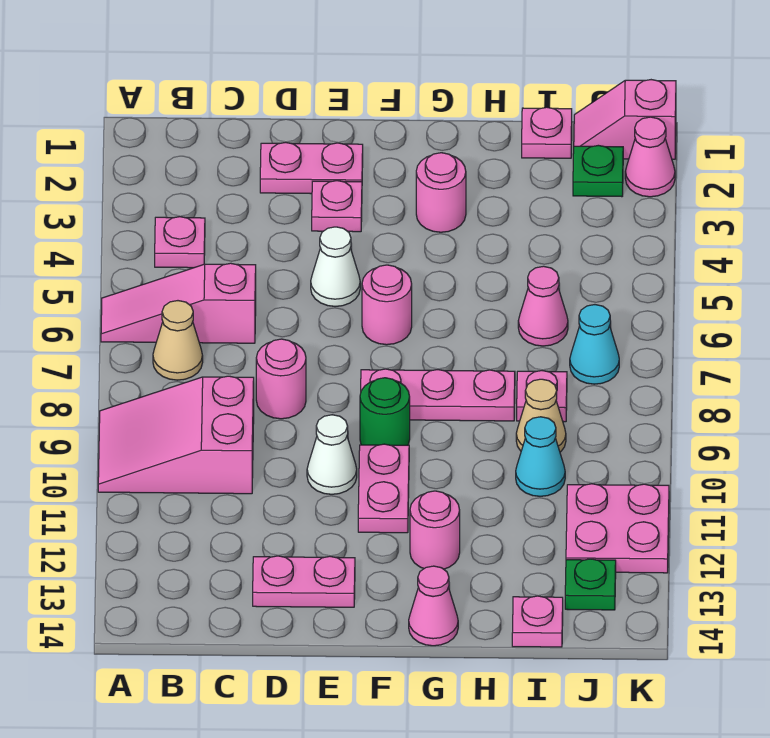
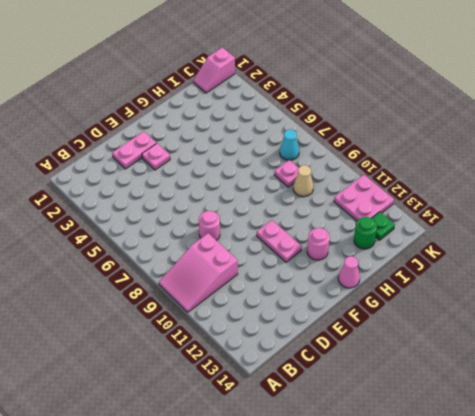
green round brick I13 level 1 -> green round brick F9 level 1
none -> pink slope A6:C6 level 1 top C
none -> pink plate B4 level 1
none -> tan cone B7 level 1

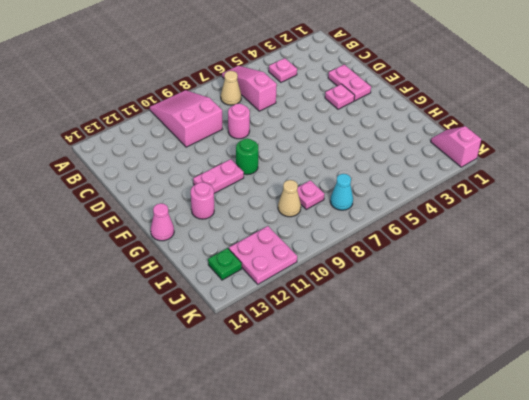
none -> pink plate D13:E13 level 1
none -> white cone E5 level 1
none -> white cone E10 level 1

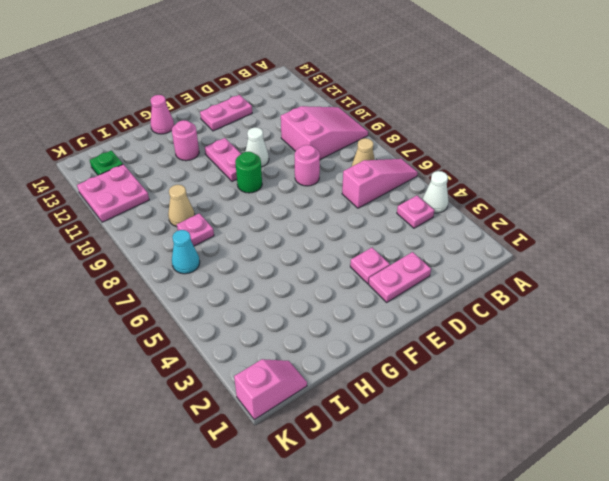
white cone A4 level 1 -> white cone E5 level 1
none -> pink round brick F6 level 1
none -> pink plate F8:H8 level 1
none -> pink round brick G3 level 1

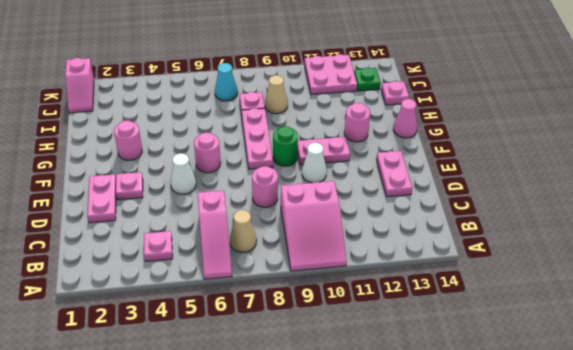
none -> pink plate I1 level 1
none -> pink cone I6 level 1
none -> cyan cone I10 level 1

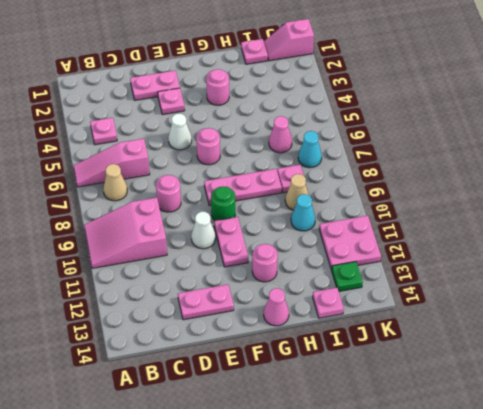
none -> green plate J2 level 1
none -> pink cone K2 level 1

